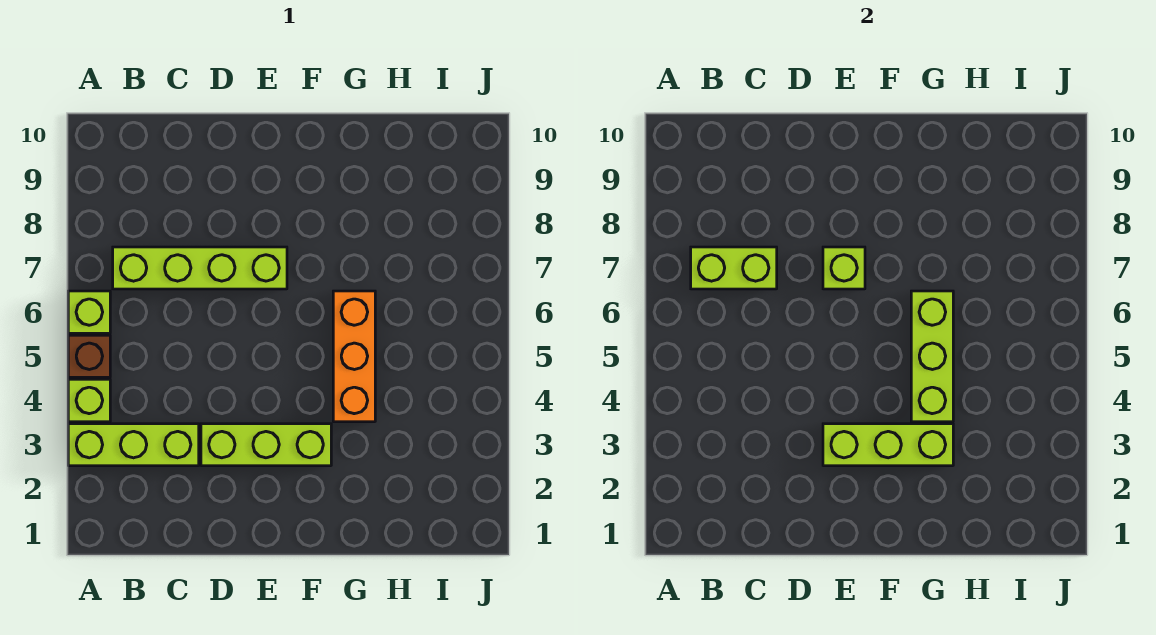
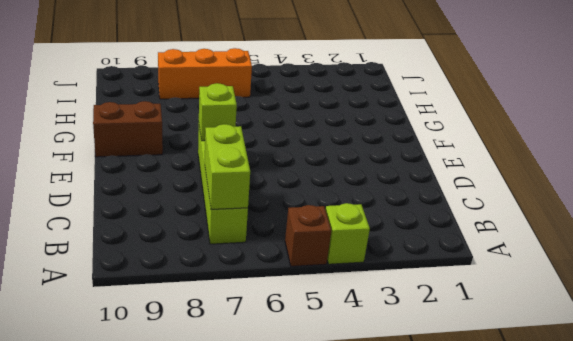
brown brick F9:F10 level 1 -> none
orange brick I6:I8 level 1 -> orange brick G4:G6 level 1
none -> lime brick A3:C3 level 1
none -> lime brick A6 level 1

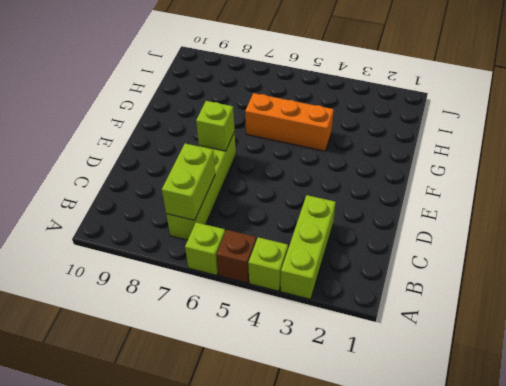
none -> lime brick D3:F3 level 1
none -> lime brick E3:G3 level 2

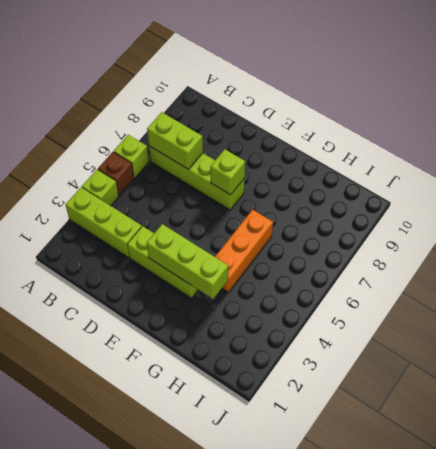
none -> lime brick G4:G6 level 2

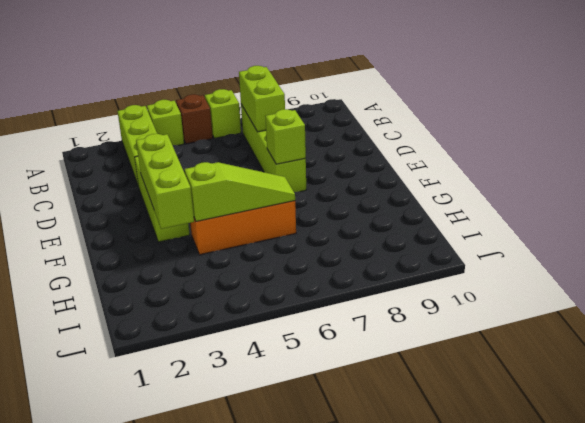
lime slope G4:G6 level 2 top 4 -> lime brick G4:G6 level 2

